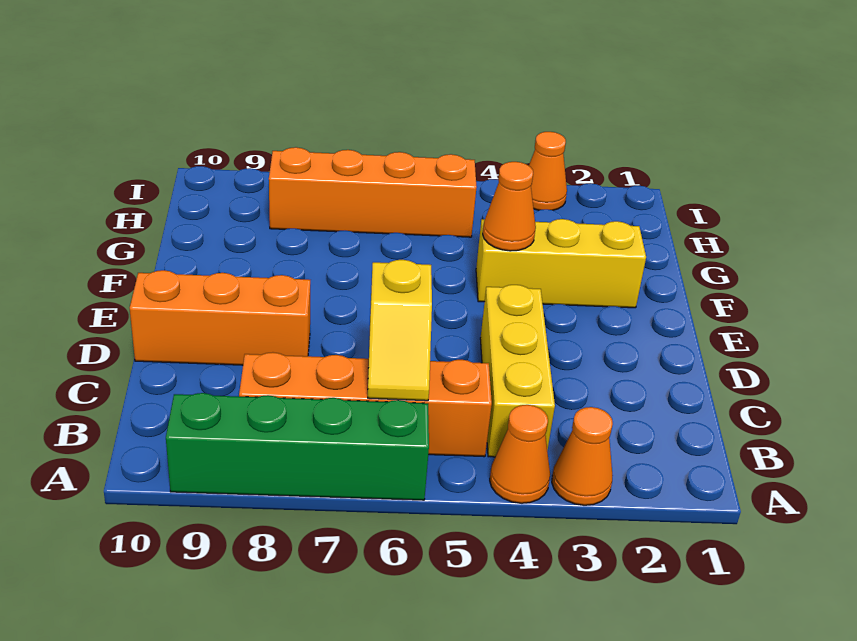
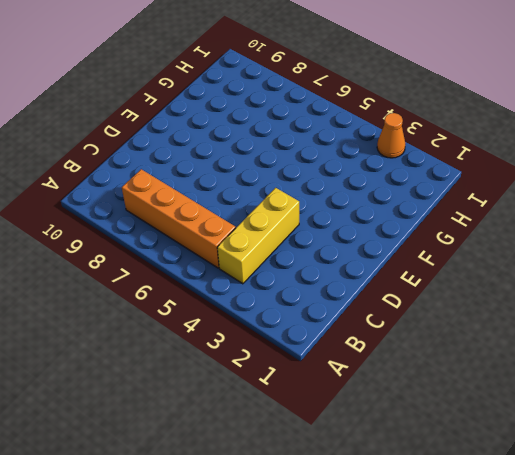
none -> orange cone A3 level 1
none -> orange cone A4 level 1

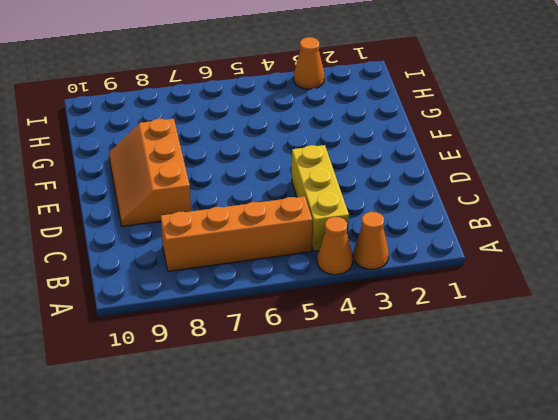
orange slope D8:F9 level 1 top 8 -> orange brick D8:D10 level 1
none -> green brick A6:A9 level 1
none -> yellow brick F2:F4 level 1

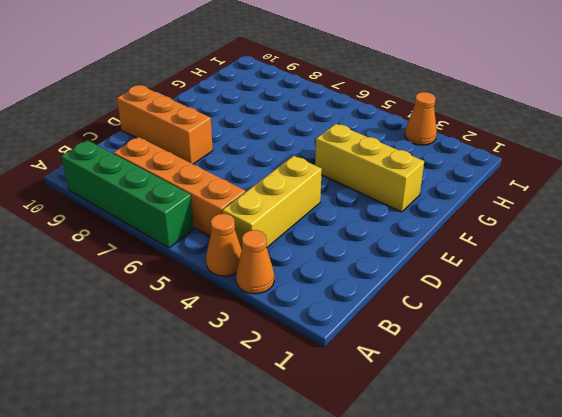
none -> orange brick H5:H8 level 1
none -> yellow slope B6:C6 level 2 top C

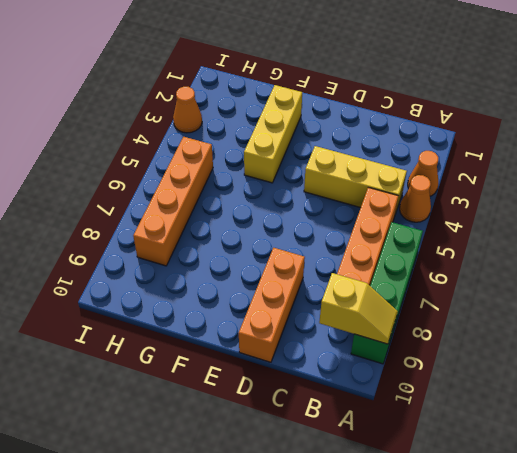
yellow slope A9:B9 level 2 top B -> yellow slope B6:C6 level 2 top C
none -> orange cone F4 level 2

